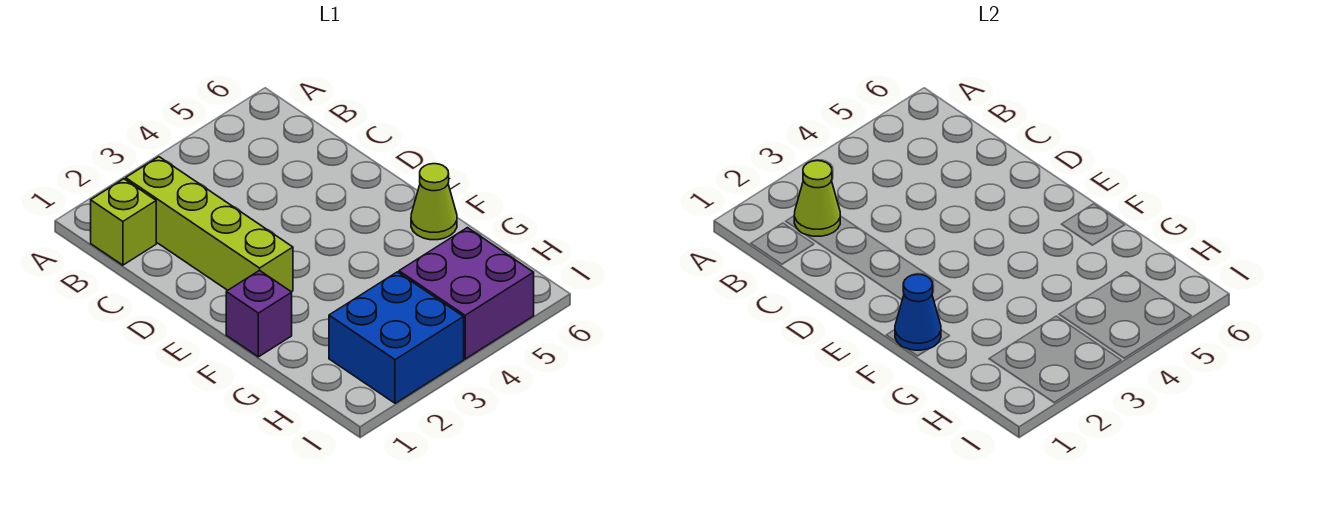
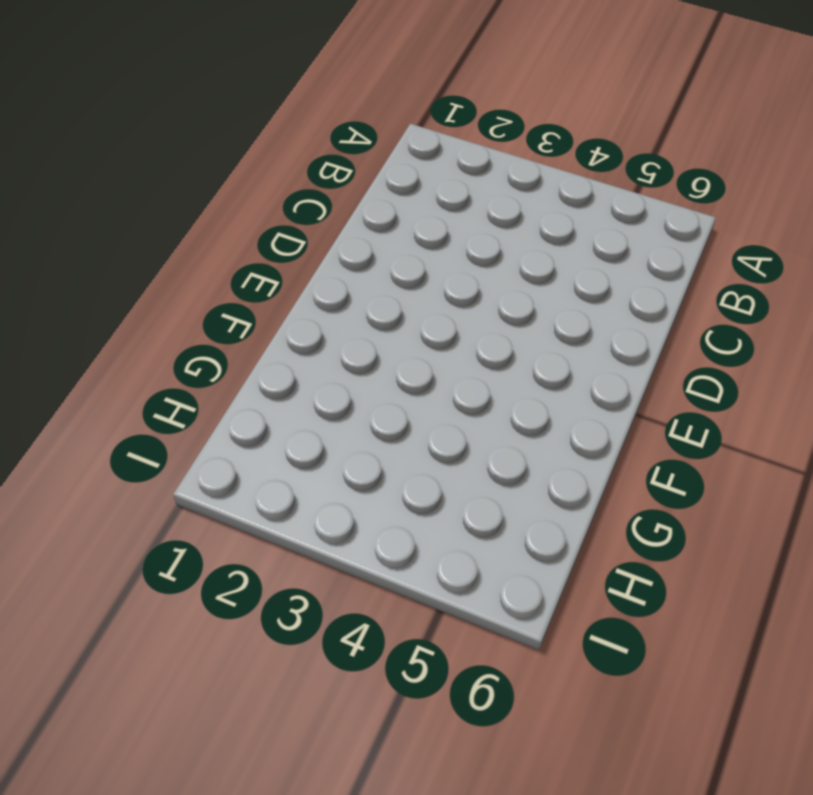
none -> lime brick B1 level 1
none -> lime brick B2:E2 level 1

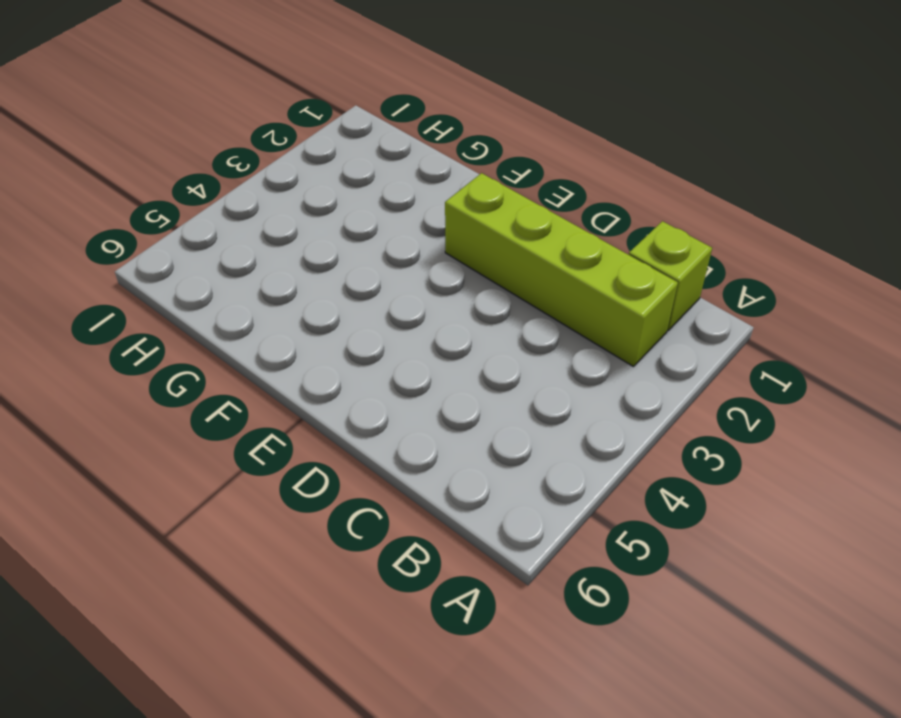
none -> purple brick F1 level 1
none -> lime cone F6 level 1

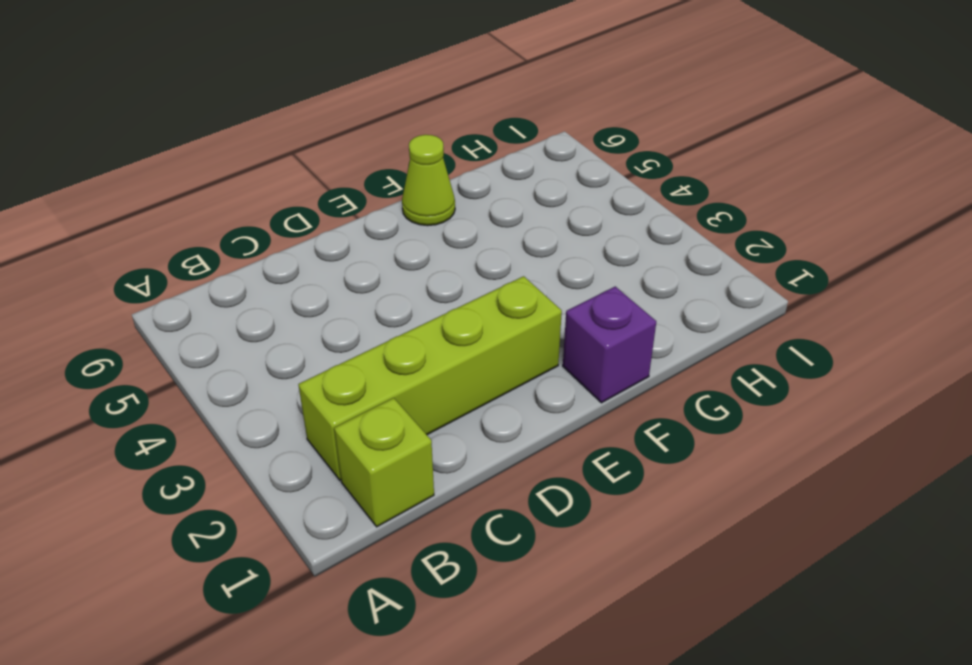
none -> blue brick H2:I3 level 1
none -> purple brick H4:I5 level 1

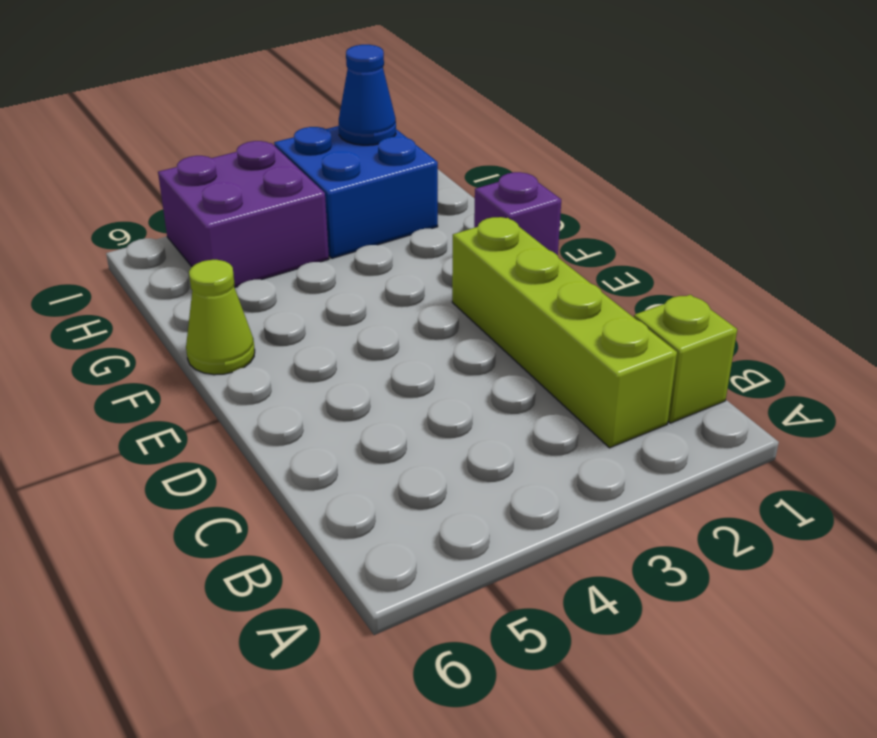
blue cone I2 level 2 -> blue cone F1 level 2
none -> lime cone B2 level 2

